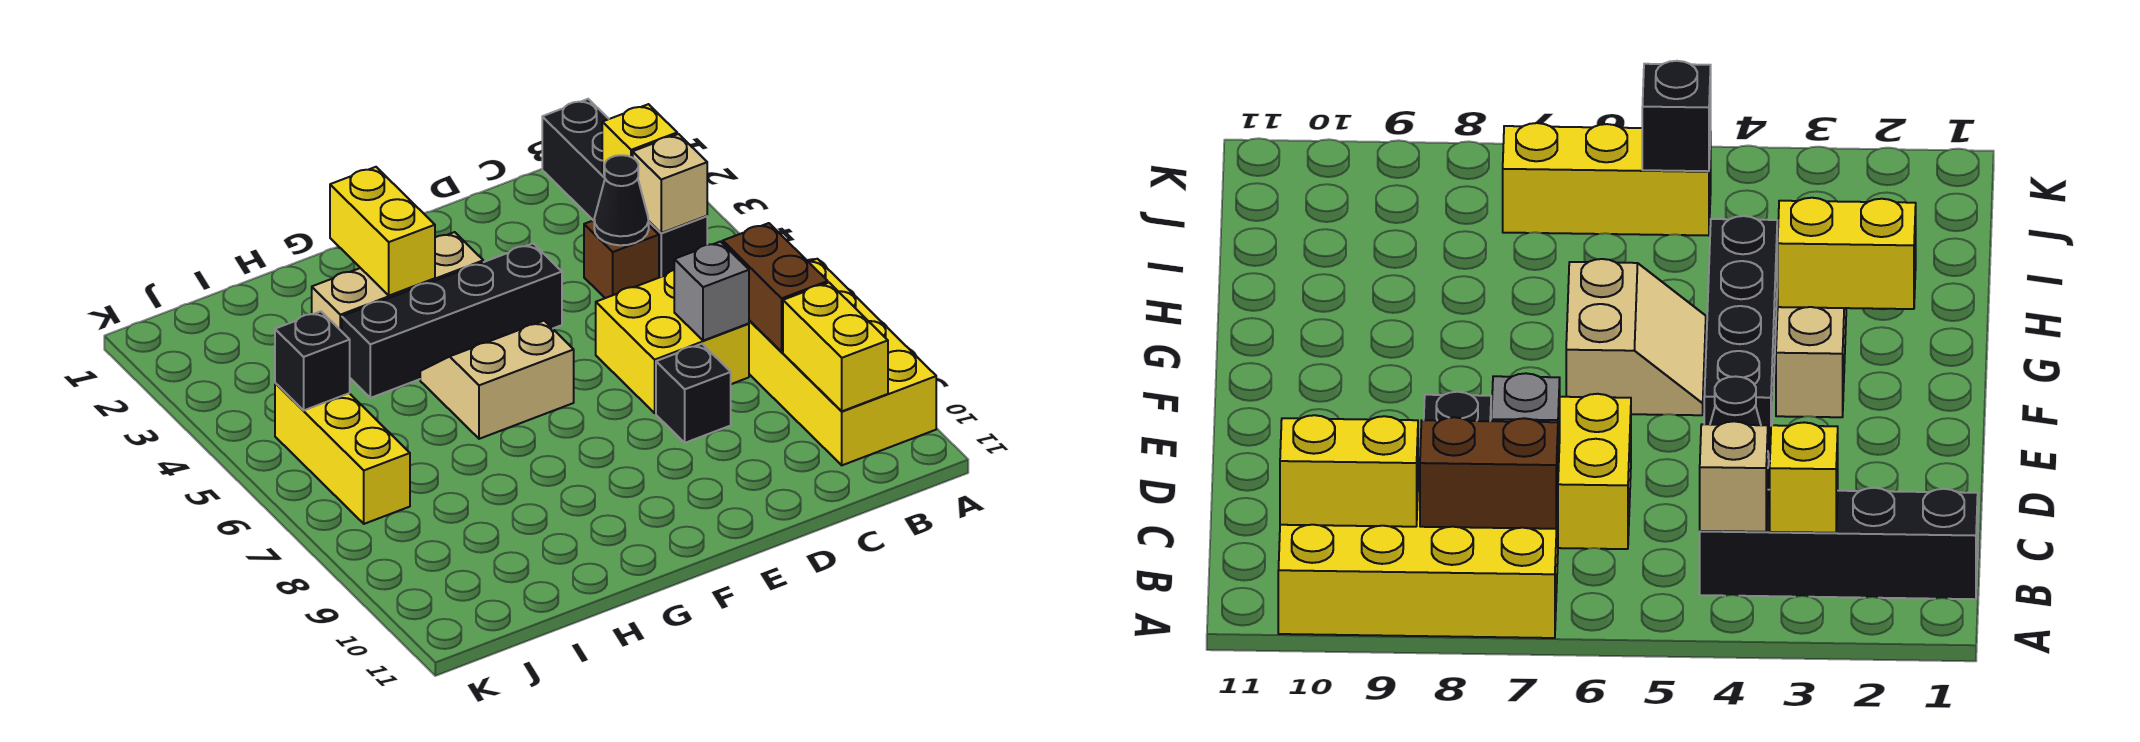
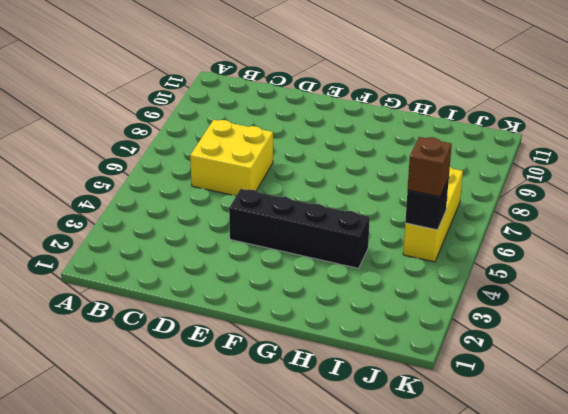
brown brick J5 level 3 -> brown brick C4 level 1
none -> yellow brick A7:B10 level 1
none -> black brick B1:B4 level 1
none -> black brick D8 level 1

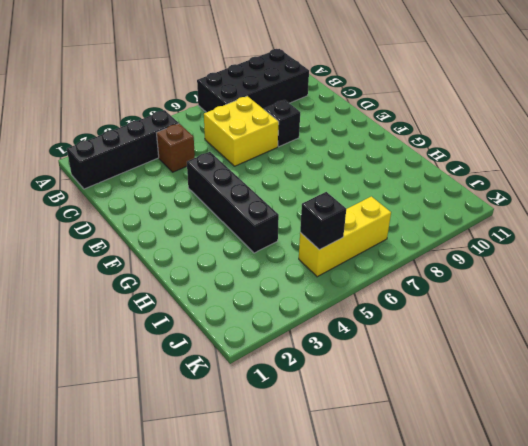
black brick A7:B10 level 1 -> yellow brick A7:B10 level 1
none -> tan brick F3:H3 level 1
none -> tan slope F5:G6 level 1 top 6
none -> yellow brick B3 level 2

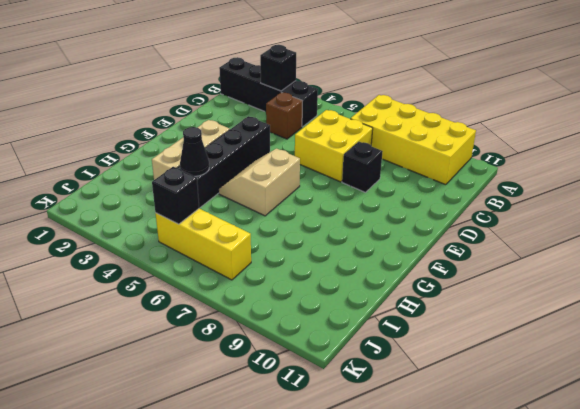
black brick B3 level 2 -> yellow brick B3 level 2
black cone H4 level 2 -> black cone C4 level 2
none -> tan brick B4 level 2
none -> brown brick B7:B8 level 2
none -> yellow brick B9:B10 level 2

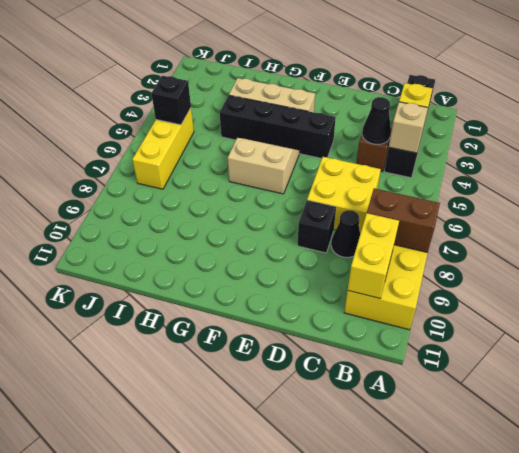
brown brick A8:B8 level 2 -> brown brick B7:B8 level 2
black cone C8 level 1 -> none
none -> grey brick C7 level 2
none -> yellow brick G2:G3 level 2

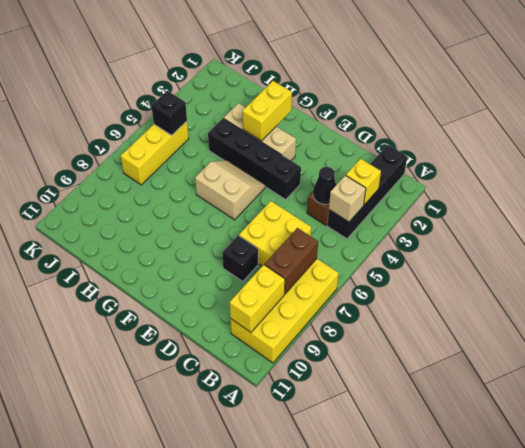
none -> grey brick C7 level 2

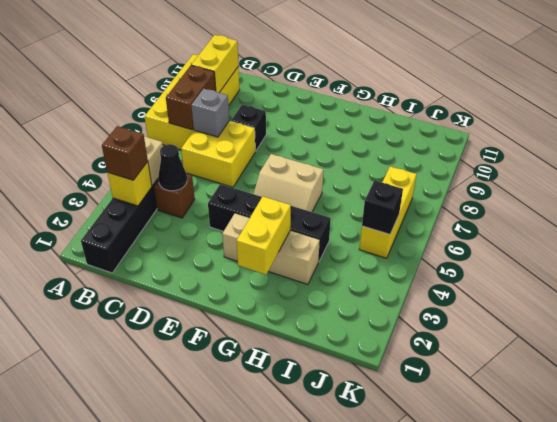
brown brick B3 level 3 -> none

